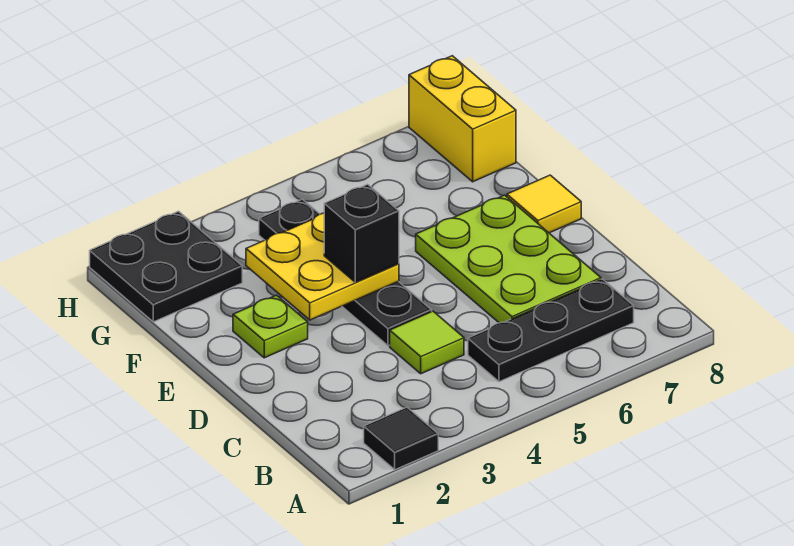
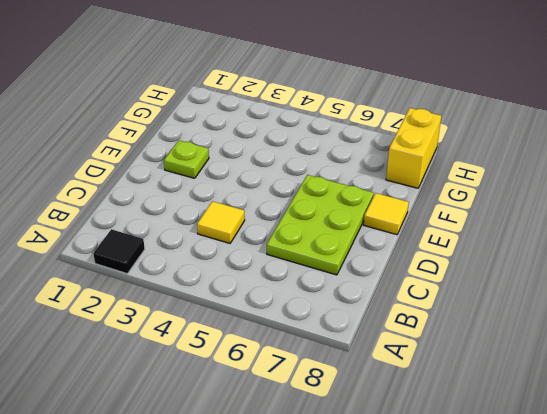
yellow tile C4 level 1 -> lime tile C4 level 1
none -> black plate B5:B7 level 1
none -> black plate D4:G4 level 1

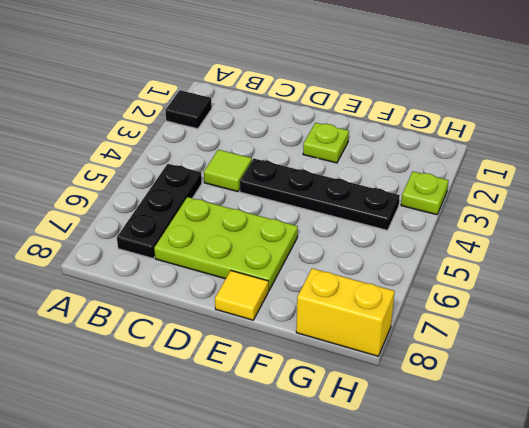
lime plate H3 level 1 -> none
none -> black plate G1:H2 level 1
none -> yellow plate E3:F4 level 2

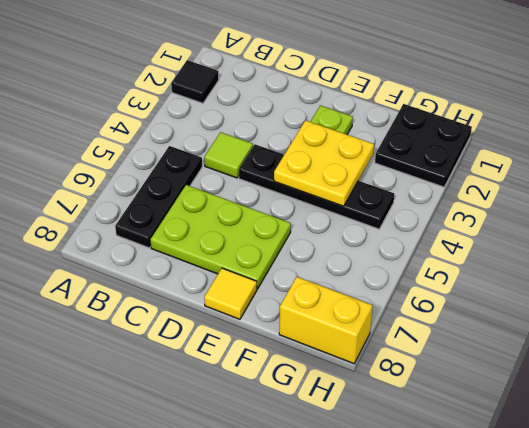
none -> black brick E4 level 3

